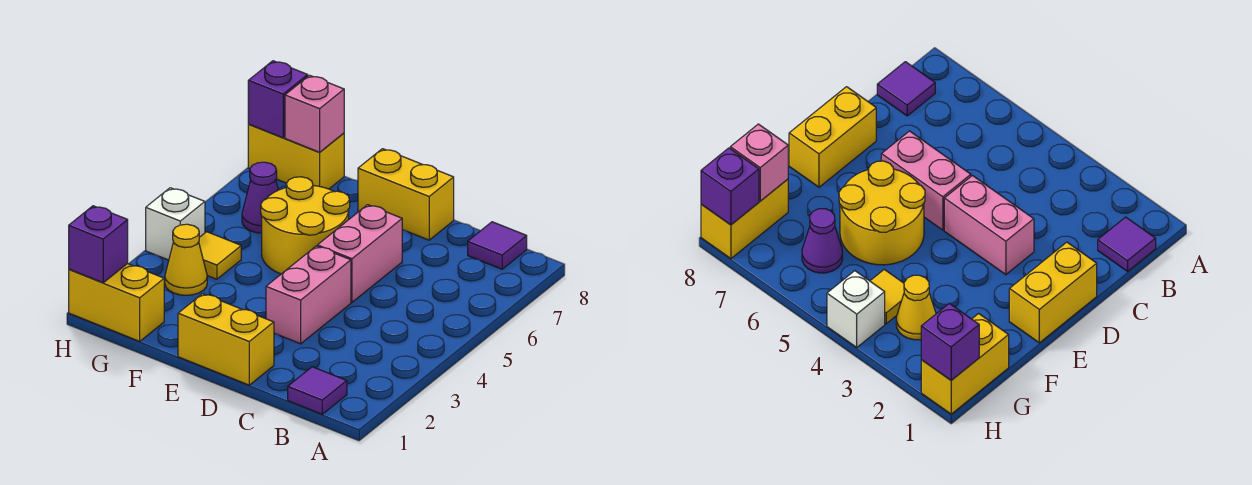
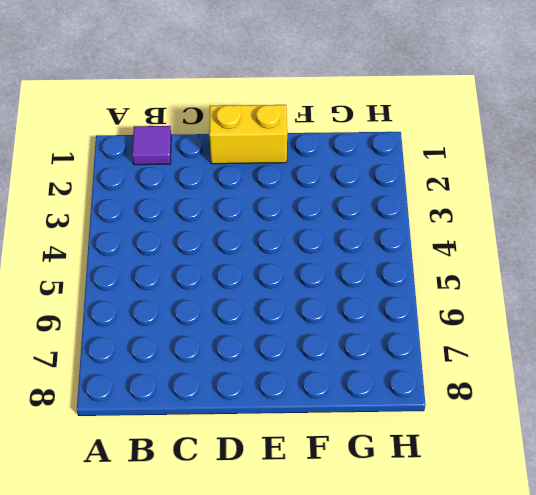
none -> purple tile B8 level 1
none -> pink brick D3:D4 level 1
none -> pink brick D5:D6 level 1

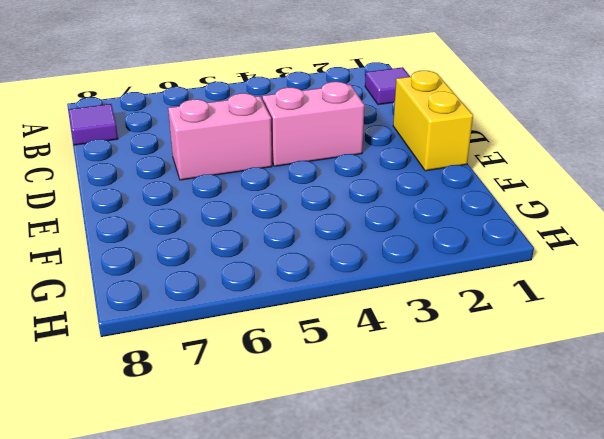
none -> yellow brick D8:E8 level 1
none -> yellow round brick E5:F6 level 1
none -> yellow brick G1:H1 level 1

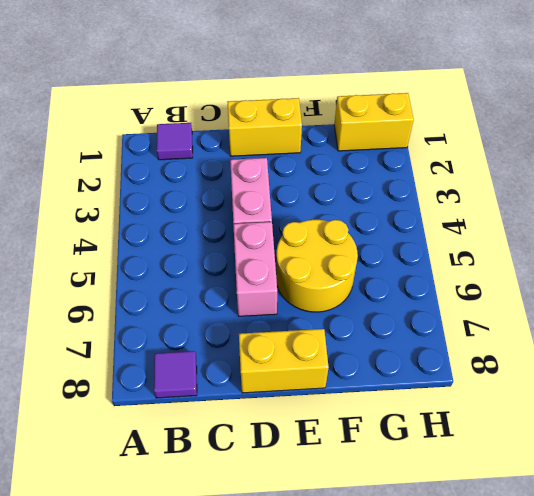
none -> yellow cone G3 level 1
none -> yellow tile G4 level 1
none -> purple cone G6 level 1

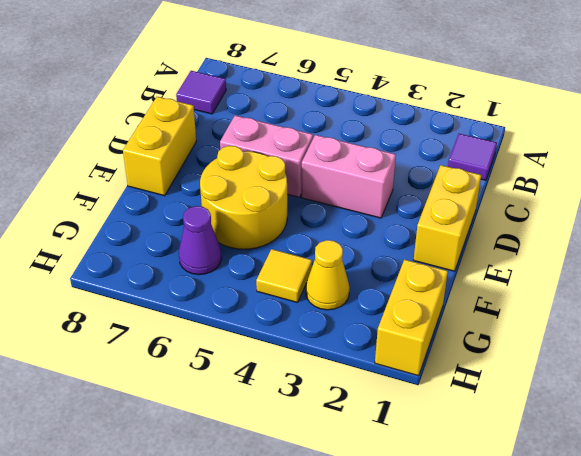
none -> yellow brick G8:H8 level 1
none -> white brick H4 level 1
none -> pink brick G8 level 2

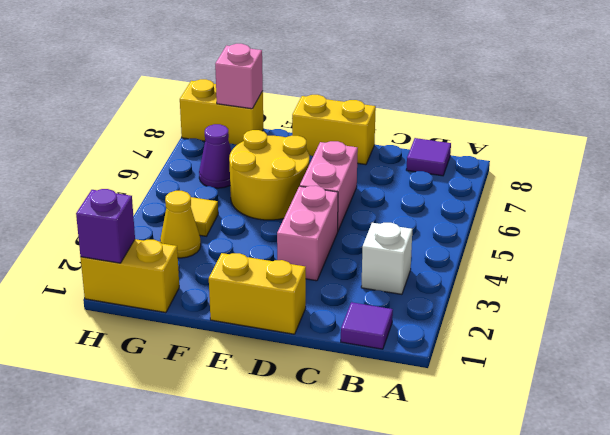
white brick B3 level 1 -> white brick H4 level 1
none -> purple brick H8 level 2

